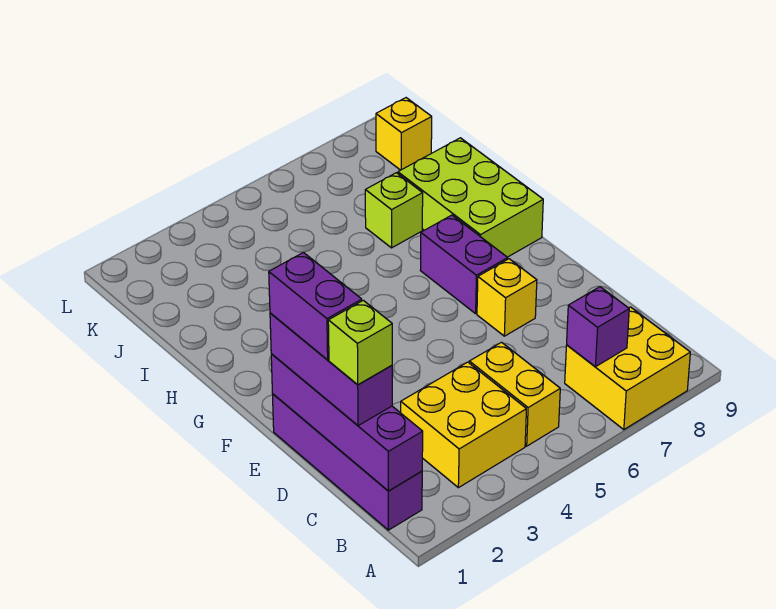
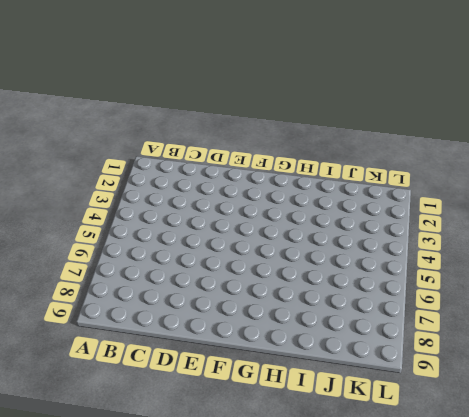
none -> yellow brick A7:B8 level 1
none -> purple brick B1:E1 level 1
none -> yellow brick B3:C4 level 1

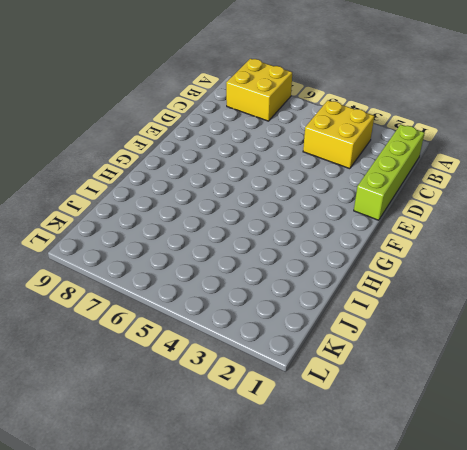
lime brick B1:E1 level 1 -> purple brick B1:E1 level 1
none -> yellow brick B5:C5 level 1
none -> yellow brick E7 level 1
none -> purple brick F7:G7 level 1

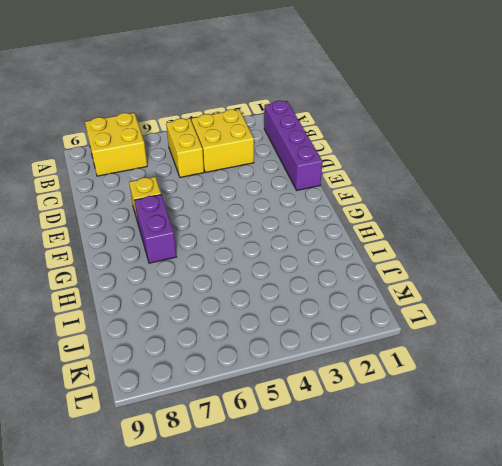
none -> lime brick G8:I9 level 1
none -> lime brick I7 level 1
none -> yellow brick K9 level 1

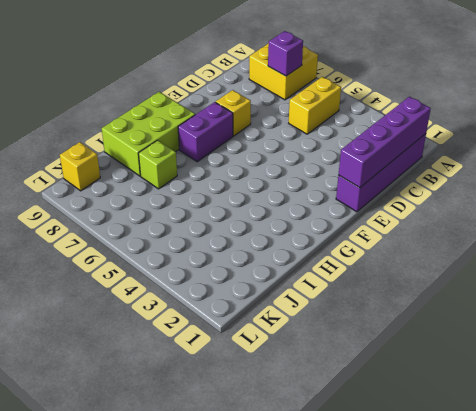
none -> yellow brick B3:C4 level 1
none -> purple brick C1:E1 level 3
none -> lime brick C1 level 4

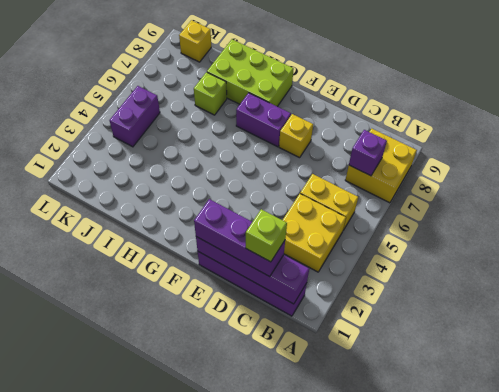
purple brick K4:K5 level 1 -> purple brick D1:E1 level 4

